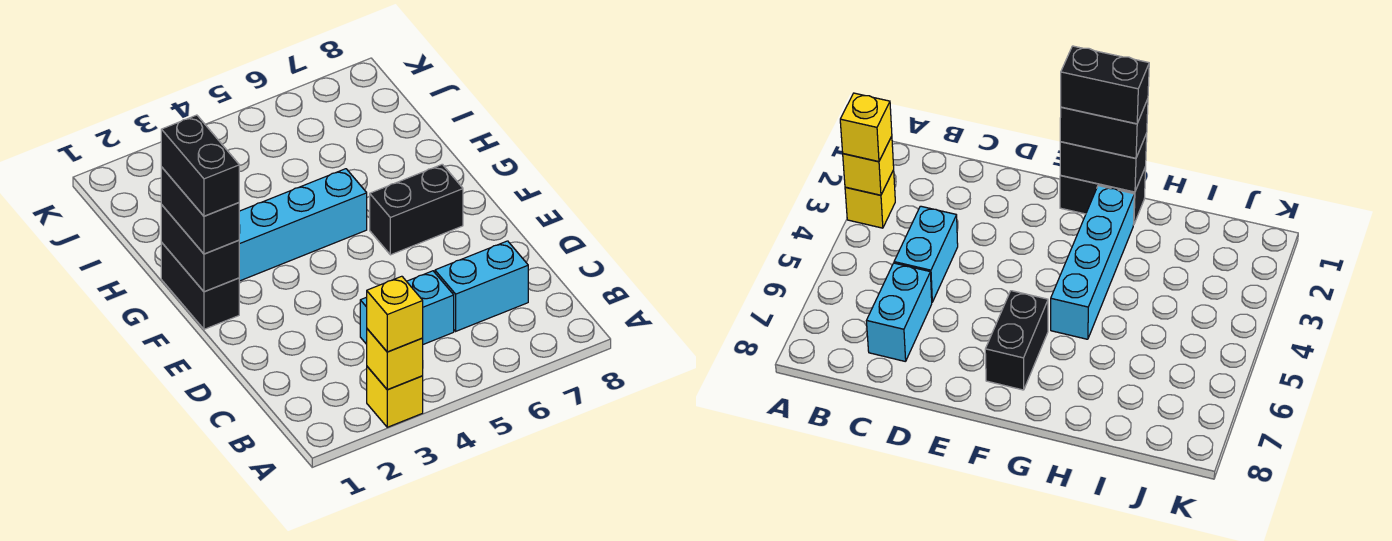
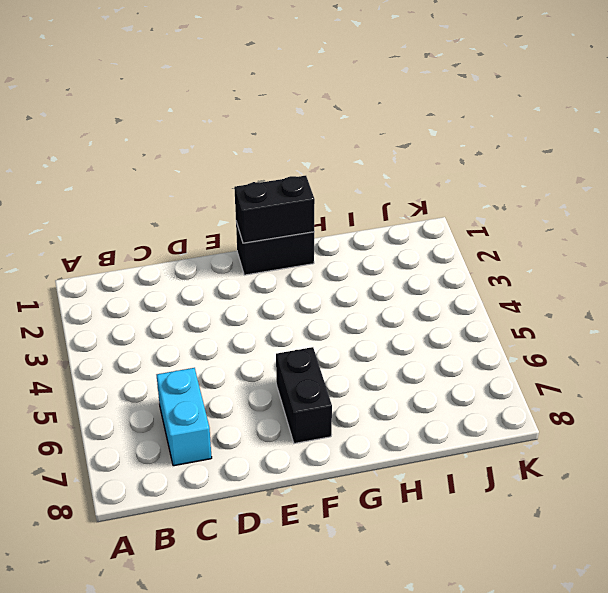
none -> yellow brick A3 level 1
none -> cyan brick C4:C5 level 1

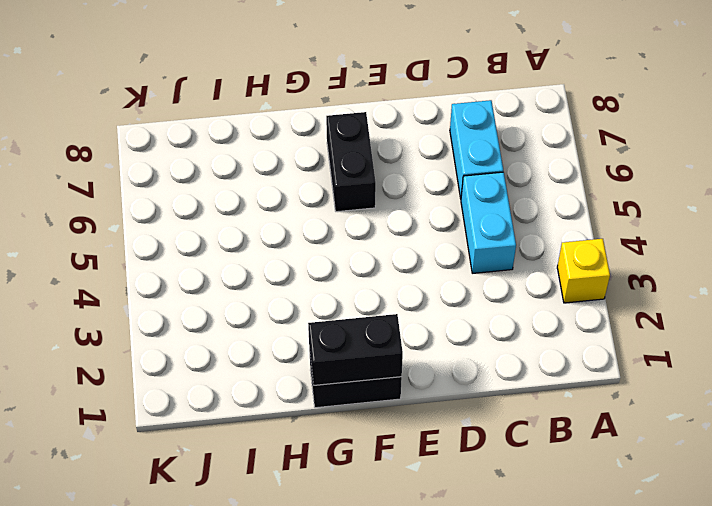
none -> cyan brick G2:G5 level 1
none -> yellow brick A3 level 2

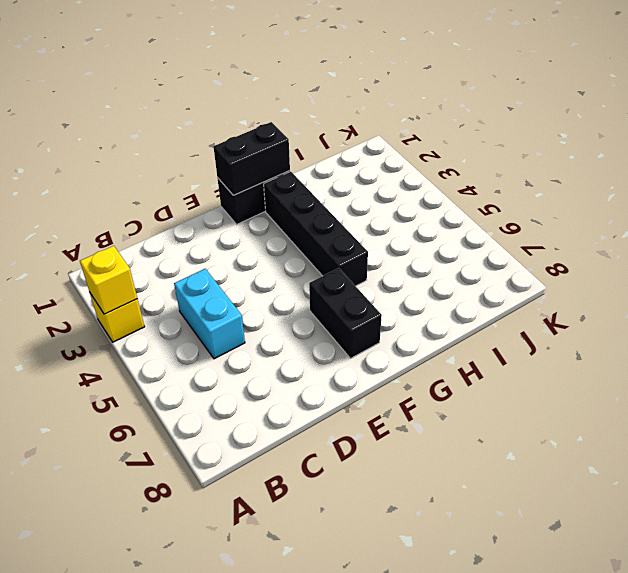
black brick G2:G5 level 1 -> cyan brick G2:G5 level 1
none -> cyan brick C6:C7 level 1
none -> yellow brick A3 level 3

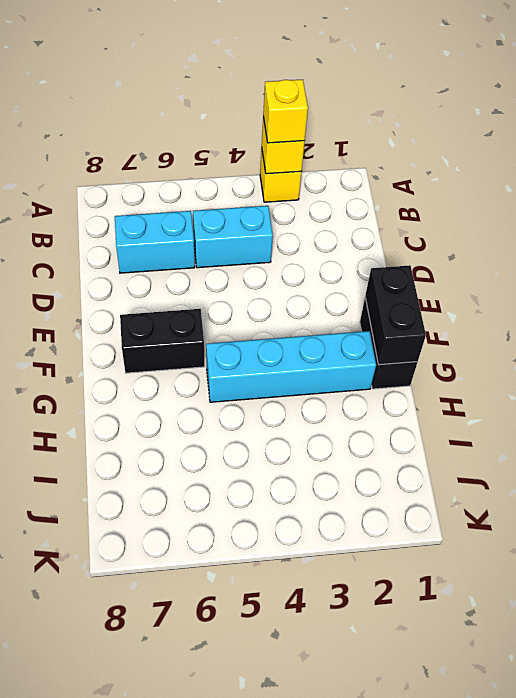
none -> black brick F1:G1 level 3
none -> black brick F1:G1 level 4

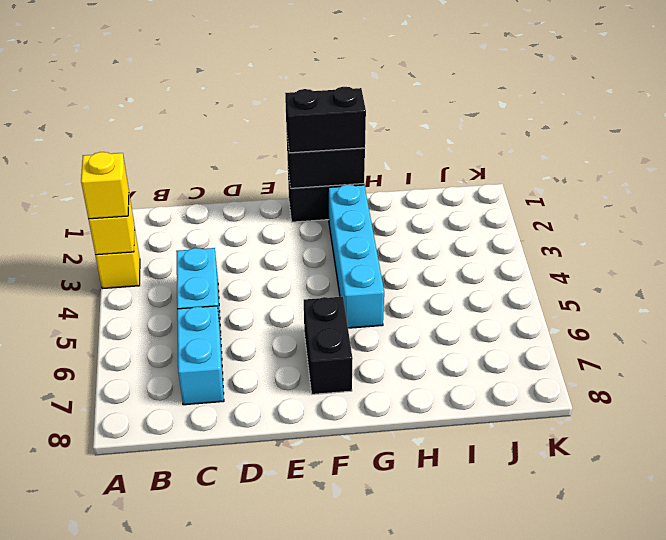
none -> black brick F1:G1 level 4

